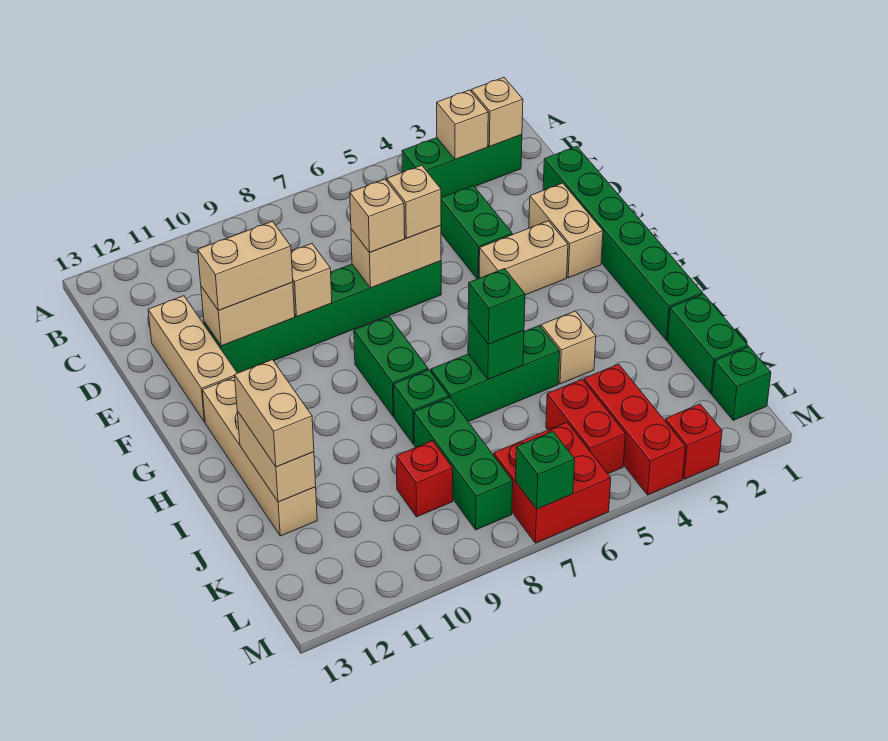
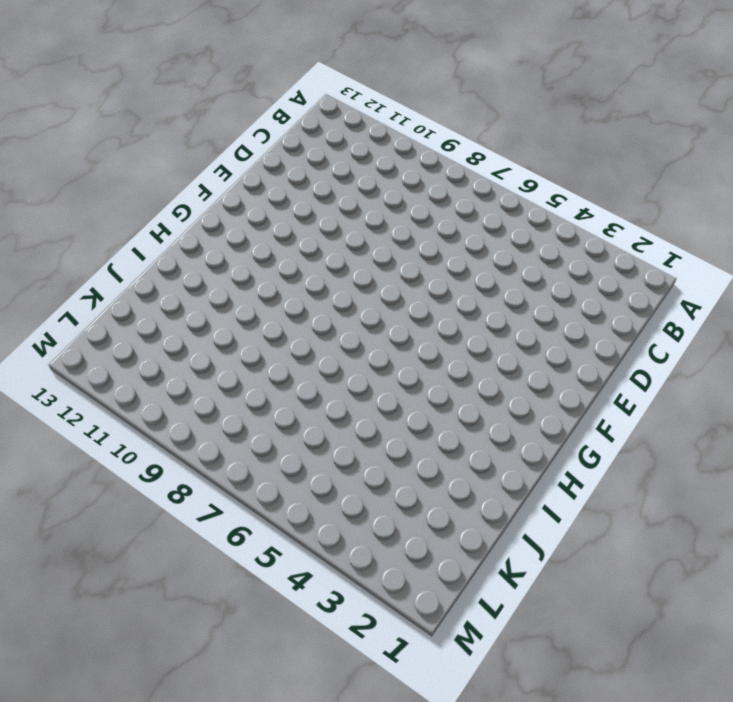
none -> green brick B2:B4 level 1
none -> green brick D1:I1 level 1
none -> green brick D4:E4 level 1
none -> tan brick D12:F12 level 1

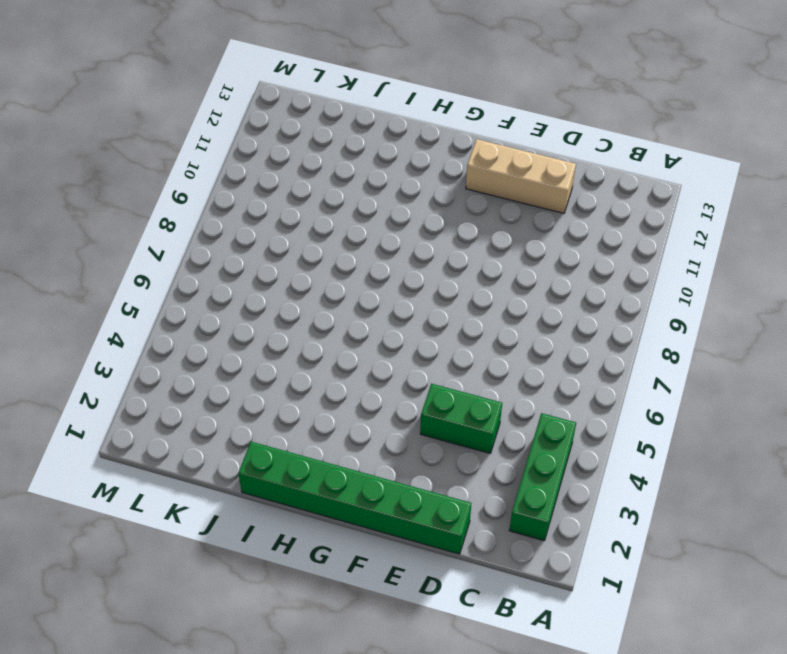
none -> tan brick E2:F2 level 1
none -> green brick E6:E11 level 1
none -> tan brick F3:F4 level 1
none -> green brick G8:H8 level 1

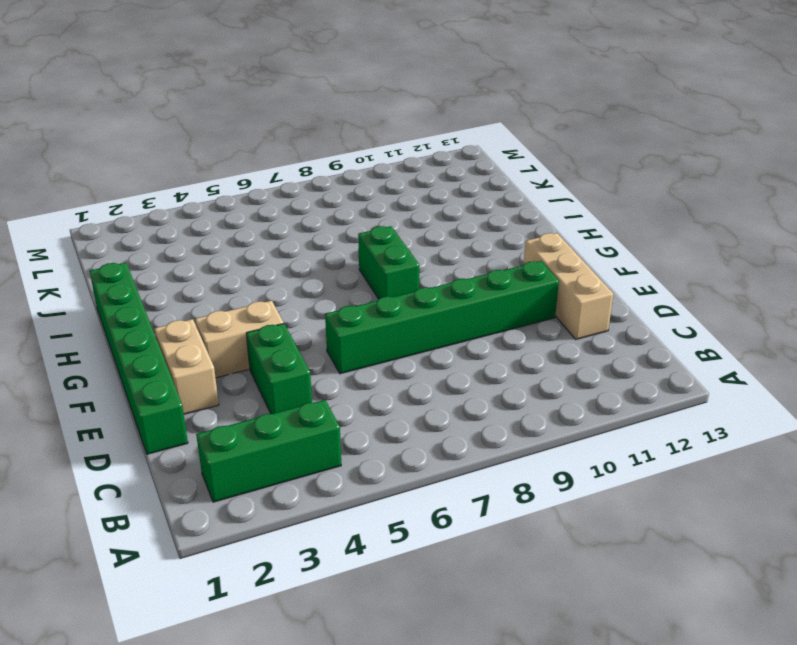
none -> tan brick G12:J12 level 1
none -> tan brick I4 level 1
none -> green brick I5:I7 level 1
none -> green brick I8 level 1

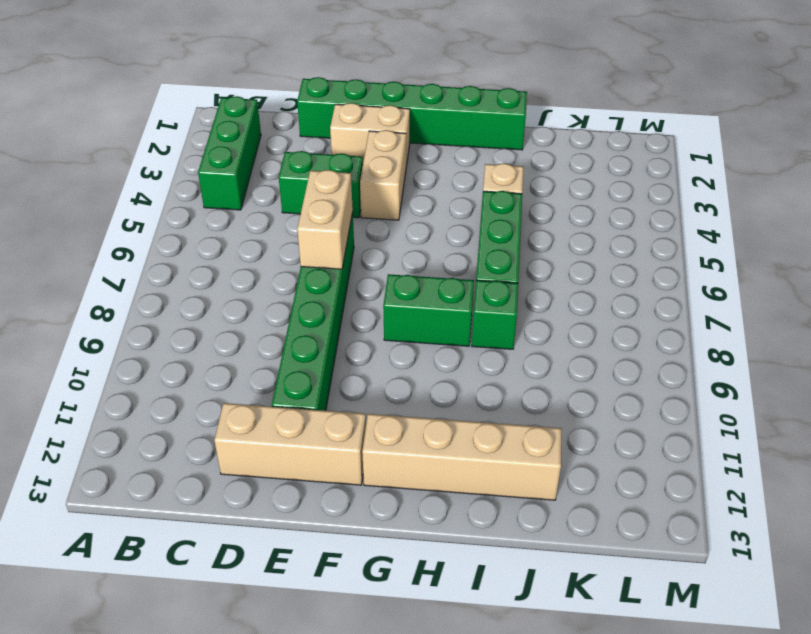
none -> green brick J1:K1 level 1
none -> green brick J8:L8 level 1
none -> red brick K4:M4 level 1
none -> red brick K5:L5 level 1

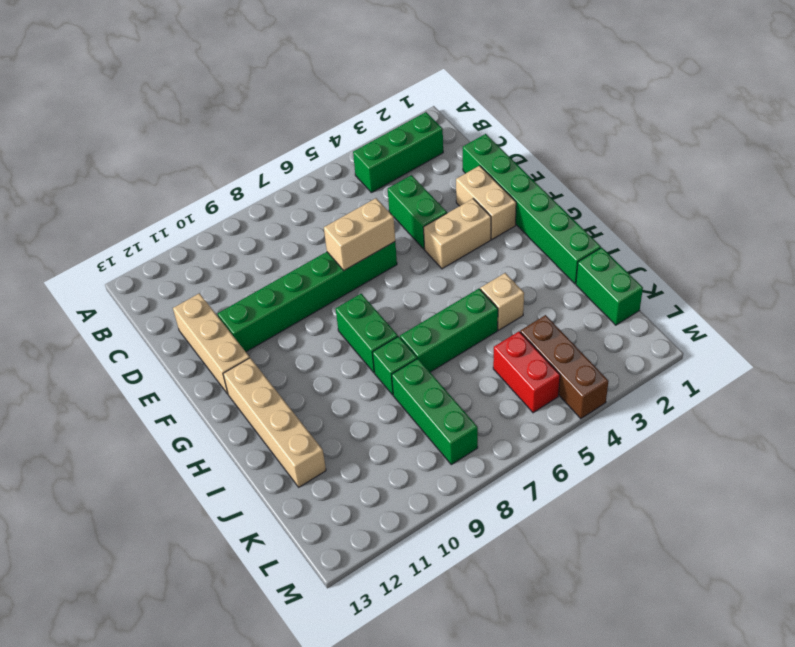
brown brick K4:M4 level 1 -> red brick K4:M4 level 1
none -> red brick K9 level 1
none -> green brick L1 level 1
none -> red brick L6:M7 level 1
none -> red brick M3 level 1

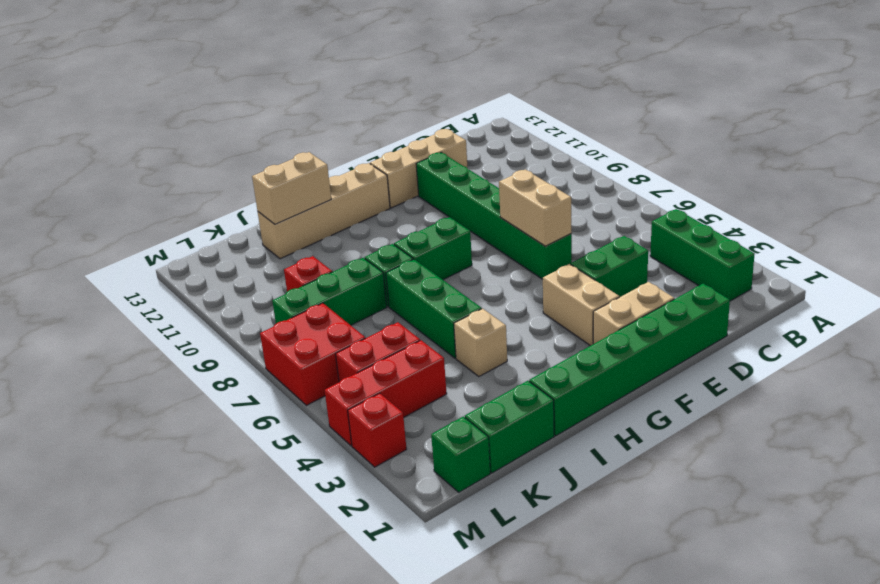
none -> tan brick B2 level 2
none -> tan brick B3 level 2
none -> tan brick E9 level 2
none -> tan brick E10:E11 level 2

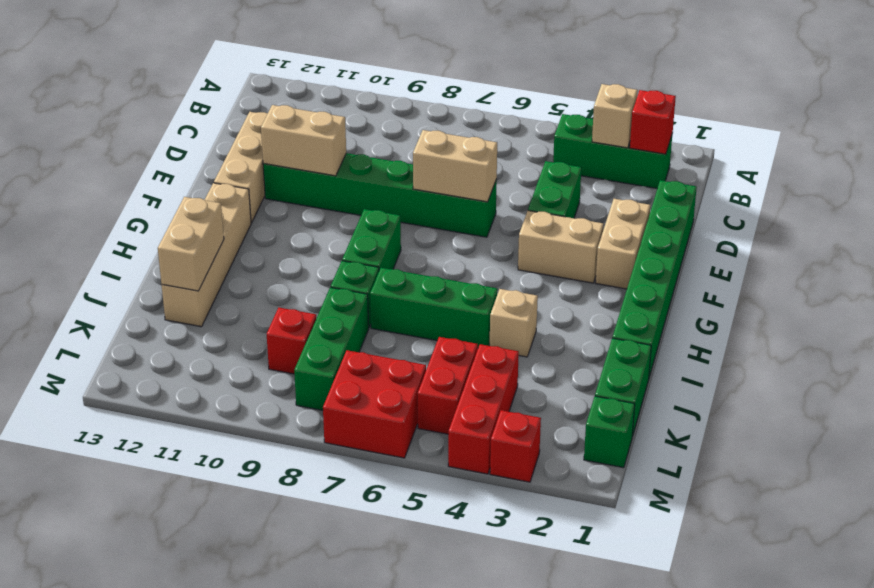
red brick B2 level 2 -> tan brick B2 level 2
none -> tan brick E9 level 2
none -> green brick I6 level 2
none -> green brick M7 level 2
none -> tan brick E6 level 3

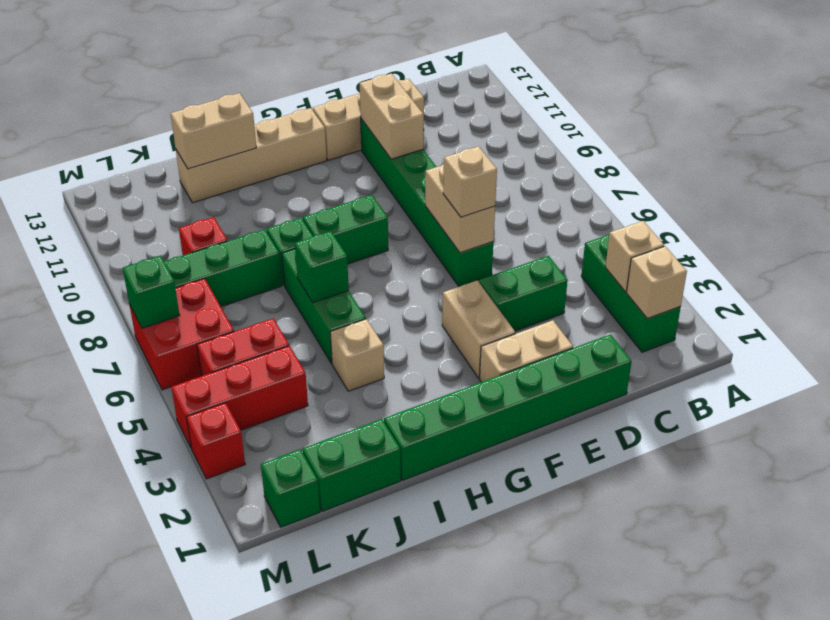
none -> tan brick E9 level 2
none -> tan brick E7 level 3
none -> tan brick E10:E11 level 3
none -> green brick I6 level 3

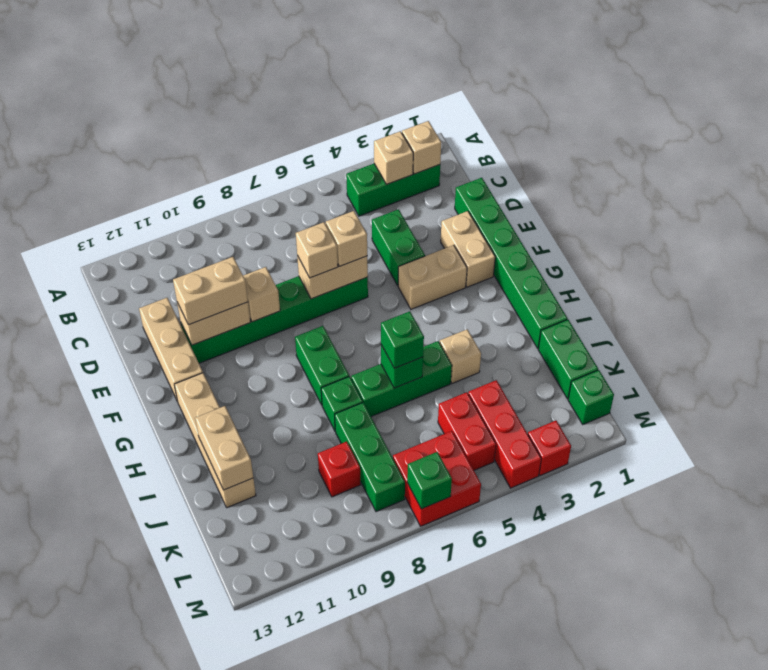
none -> tan brick I12:J12 level 3

